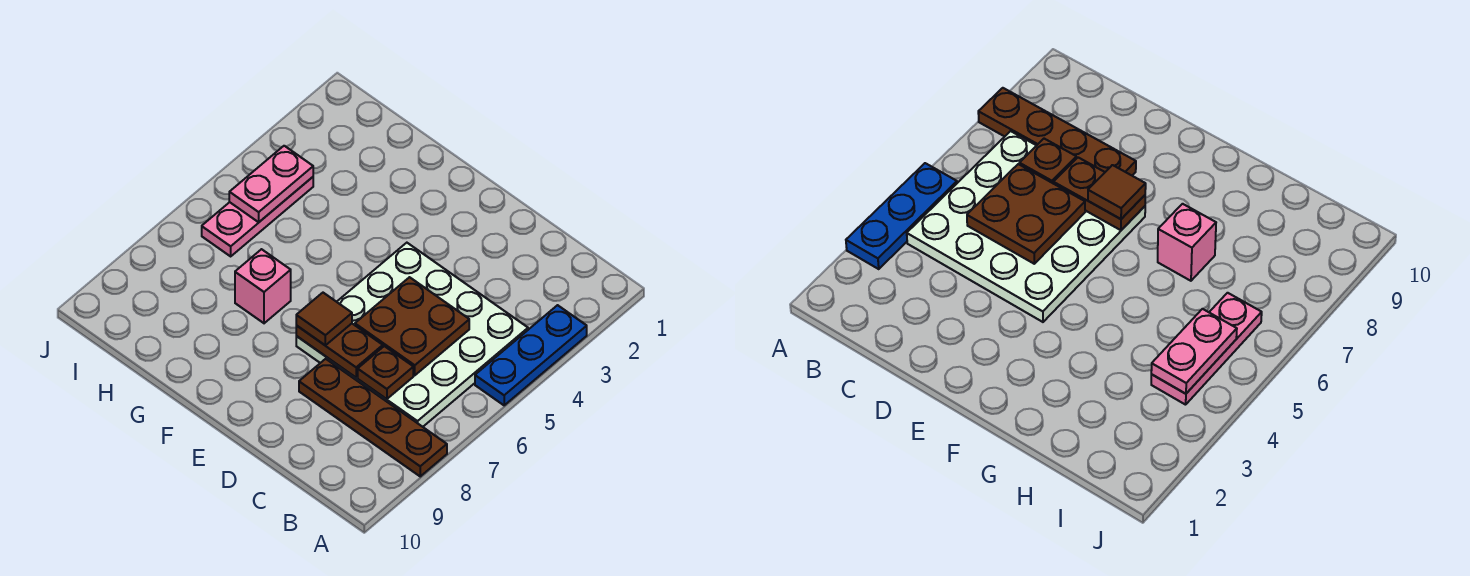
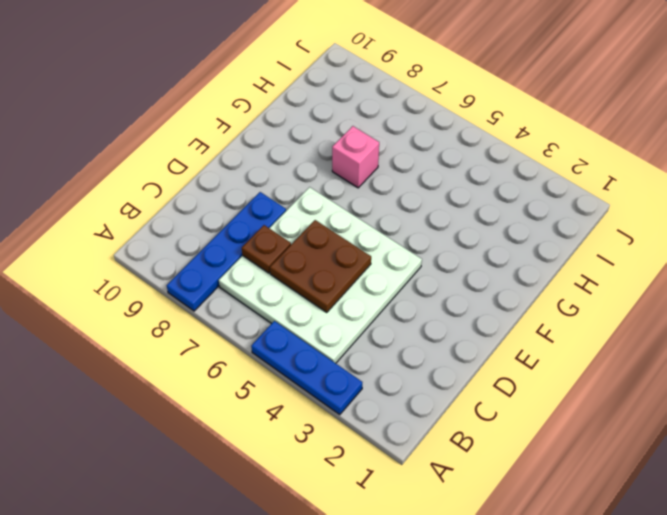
blue plate A8:D8 level 1 -> brown plate A8:D8 level 1
none -> pink plate I4:I6 level 1
none -> brown plate D7:E7 level 2

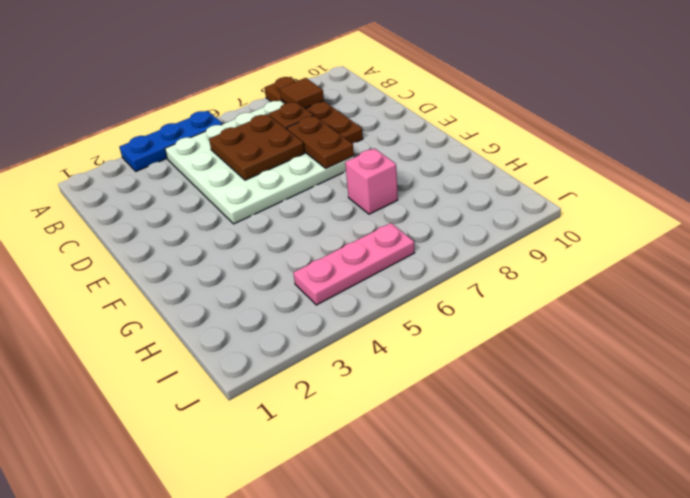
brown tile B8 level 2 -> brown tile E7 level 3
none -> pink plate I4:I5 level 2

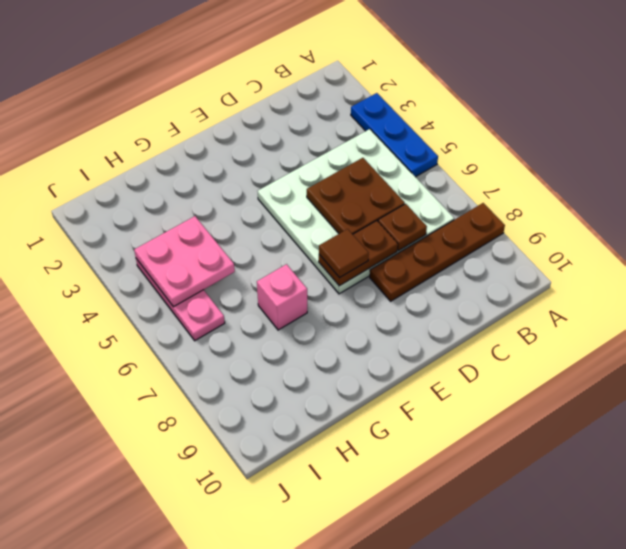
pink plate H4:I5 level 2 -> pink plate I4:I5 level 2

